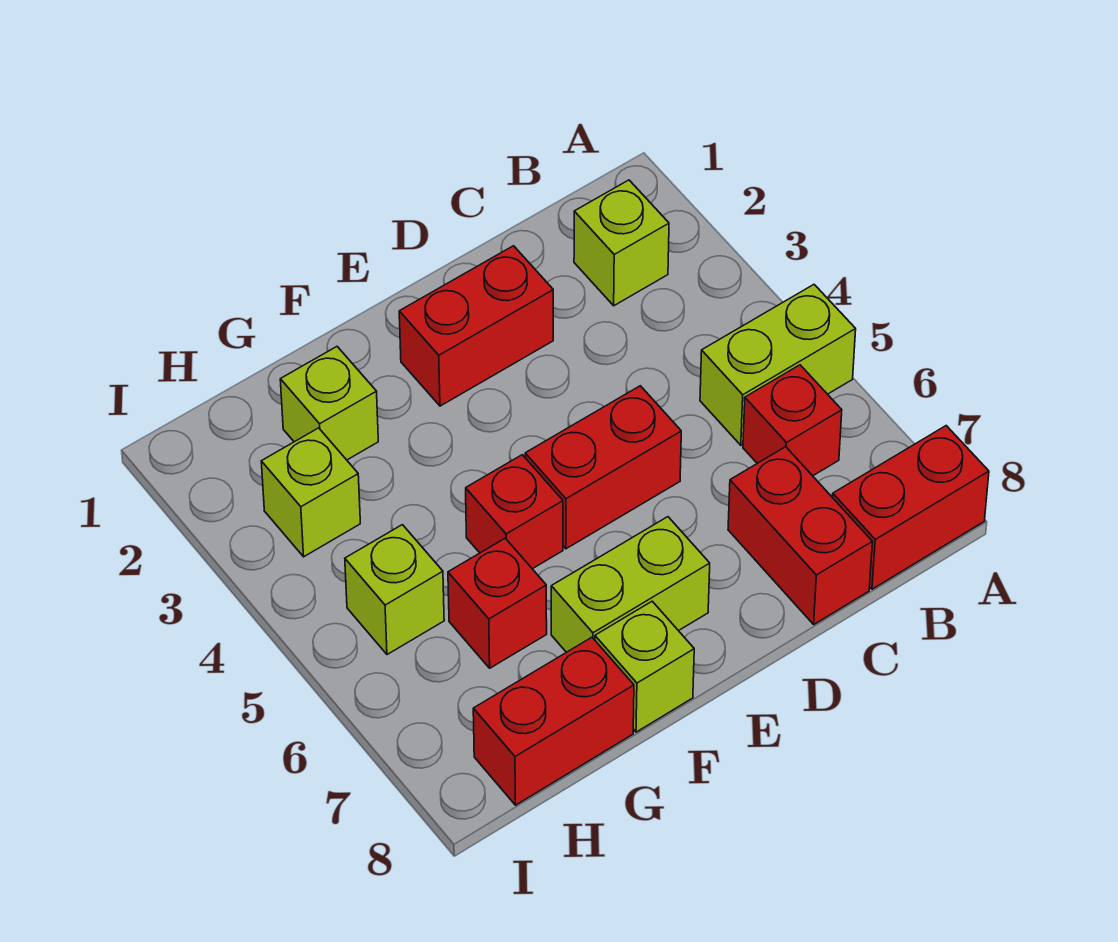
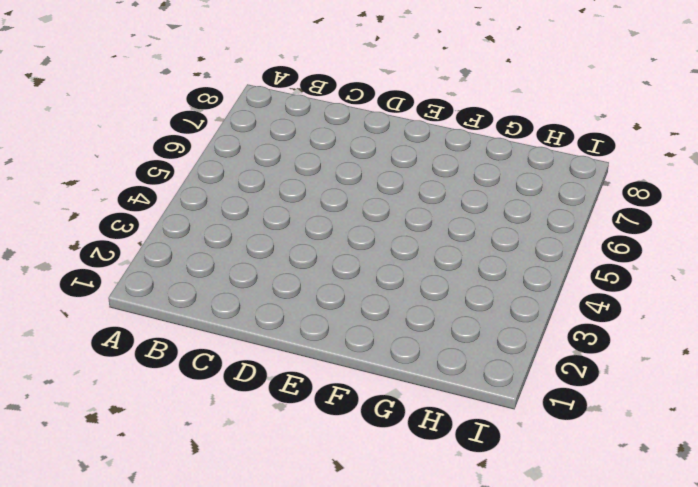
none -> lime brick A5:B5 level 1
none -> red brick A8:B8 level 1
none -> lime brick B2 level 1

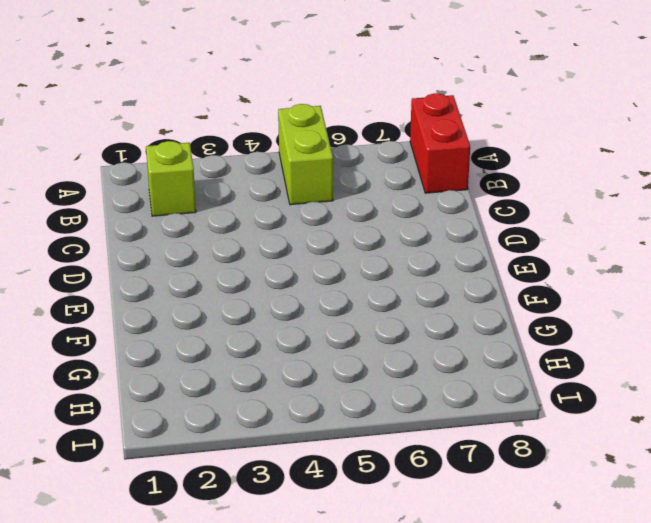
none -> red brick B6 level 1
none -> red brick C7:C8 level 1
none -> red brick D2:E2 level 1

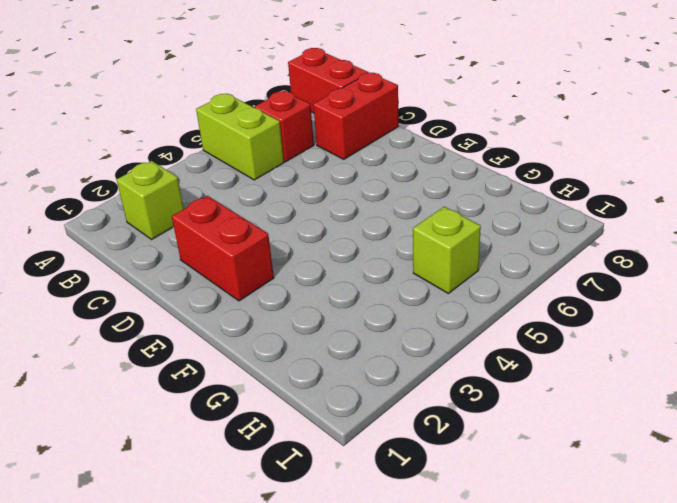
none -> red brick D5:E5 level 1
none -> lime brick E7:F7 level 1
none -> red brick F5 level 1

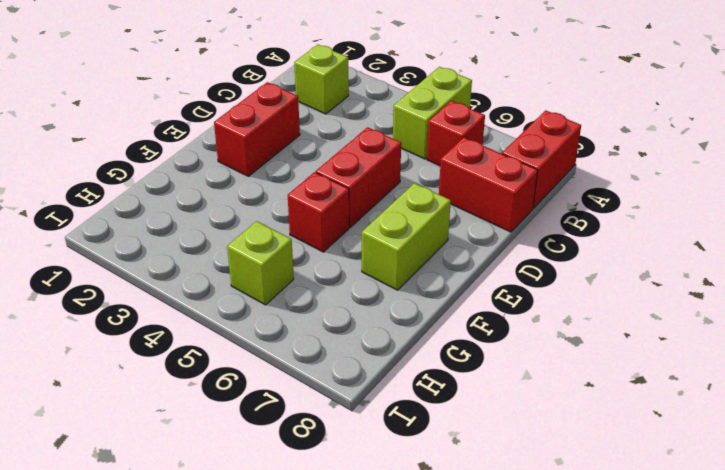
none -> lime brick F8 level 1
none -> lime brick G2 level 1
none -> red brick G6 level 1

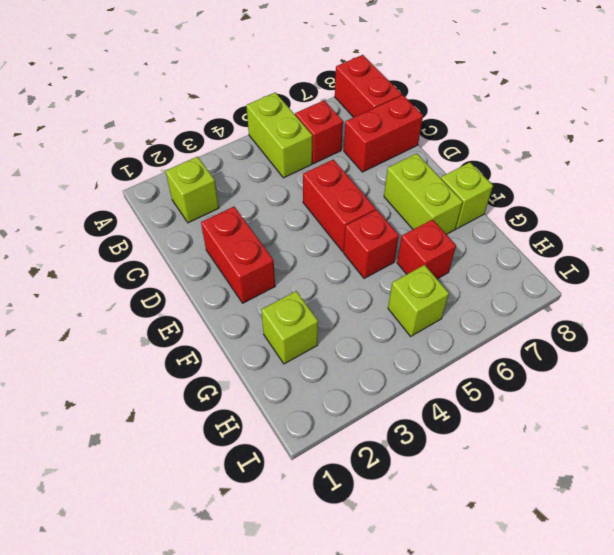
none -> red brick G8:H8 level 1
none -> lime brick H3 level 1

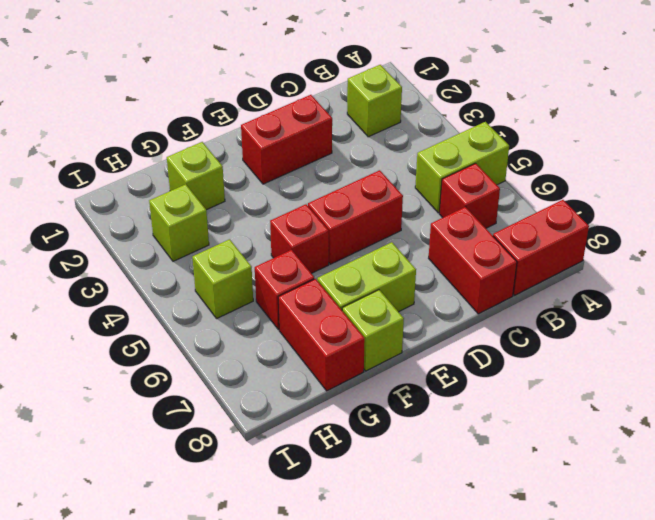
red brick G7:G8 level 1 -> red brick G8:H8 level 1

